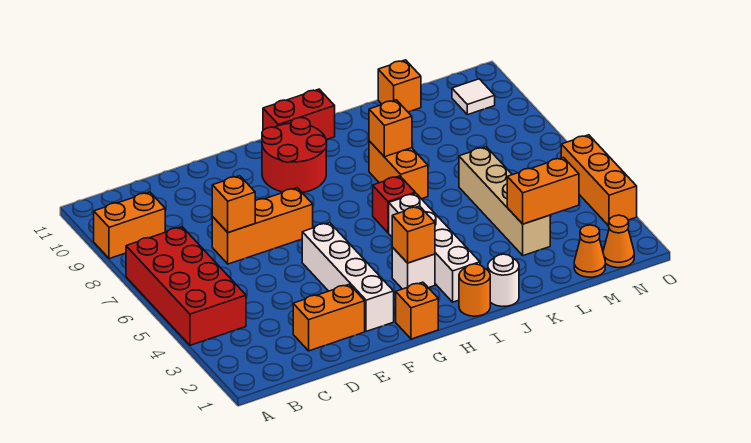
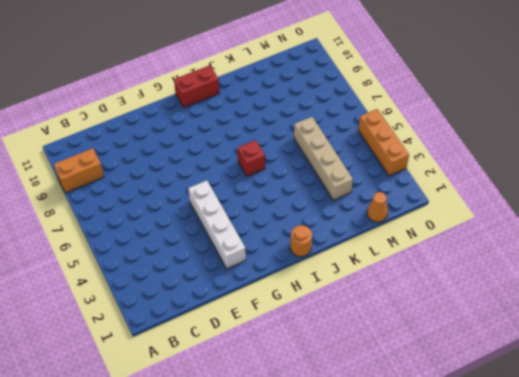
none -> red brick A4:B7 level 1
none -> orange brick D2:E2 level 1
none -> orange brick D7:F7 level 1

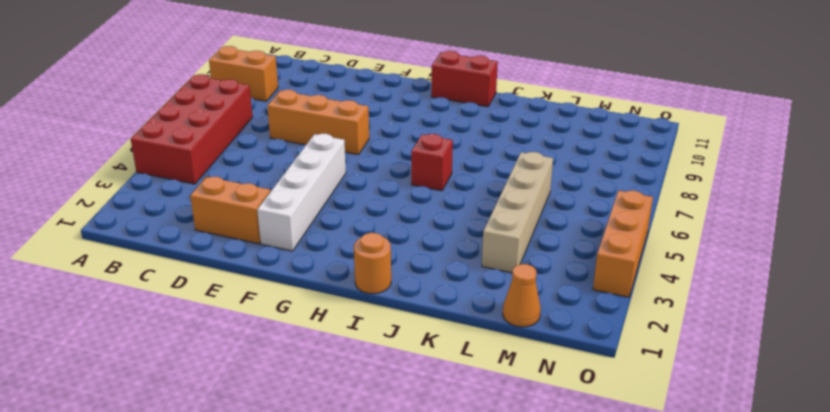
none -> orange brick G1 level 1
none -> red round brick G9:H10 level 1
none -> white brick H3 level 1

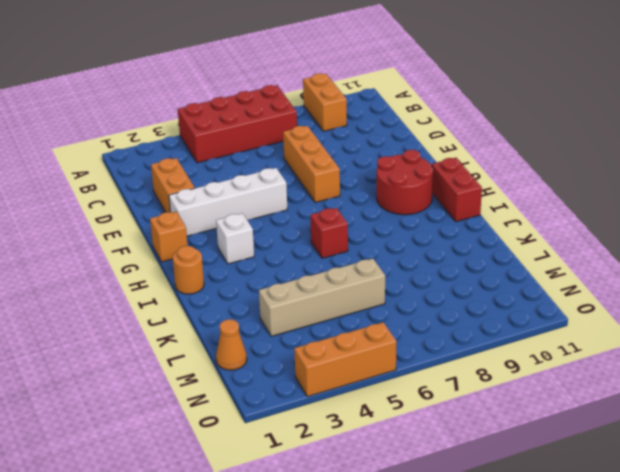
none -> white brick I2:I5 level 1
none -> white round brick J1 level 1
none -> orange brick J7:J8 level 1

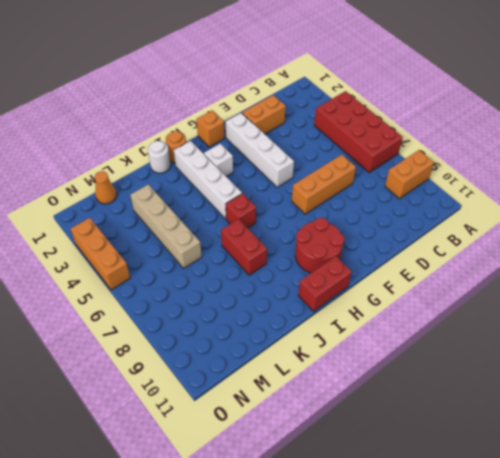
red brick J7:J8 level 1 -> orange brick J7:J8 level 1
none -> orange brick L11 level 1
none -> orange cone N1 level 1
none -> white tile N10 level 1

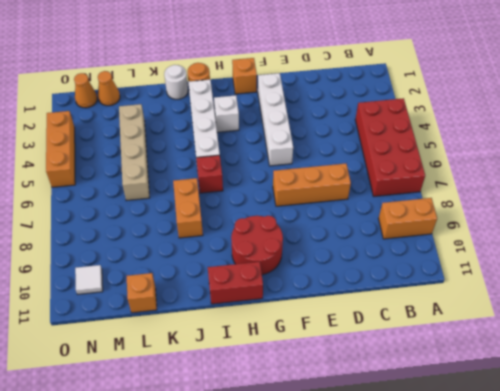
none -> orange brick D2:E2 level 1
none -> orange brick D7 level 2
none -> orange brick H3 level 2

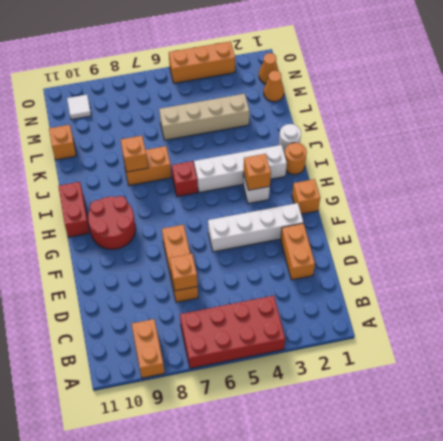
none -> orange brick L3:M3 level 2

